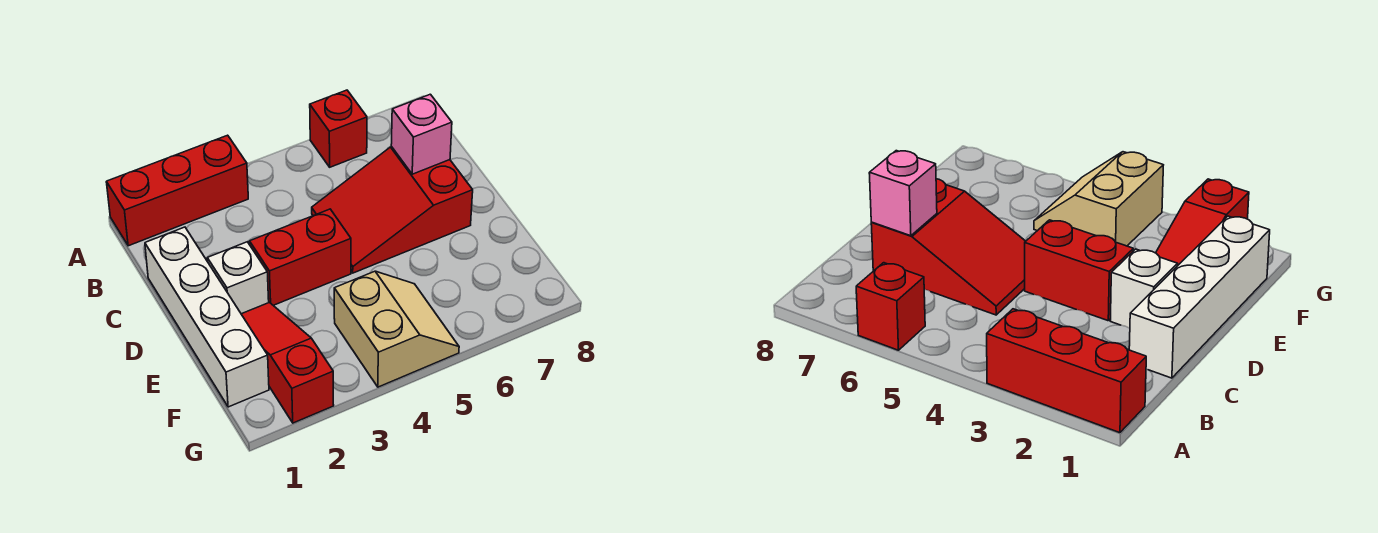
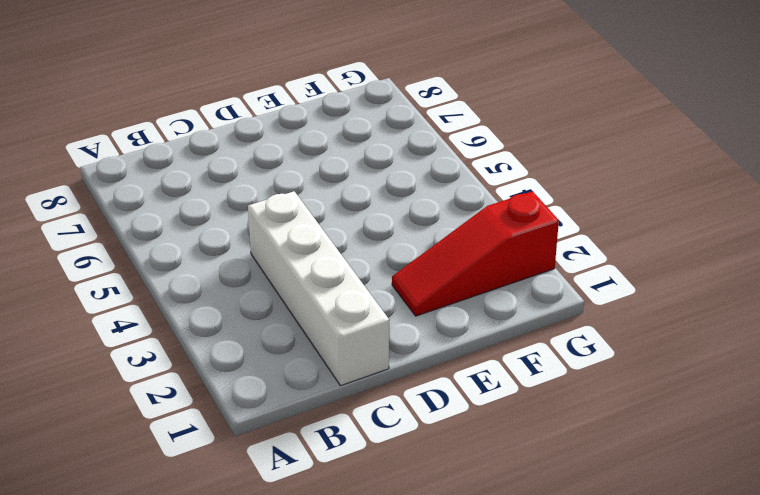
white brick C1:C4 level 1 -> white brick C1:F1 level 1
none -> red brick A1:A3 level 1
none -> red brick A6 level 1

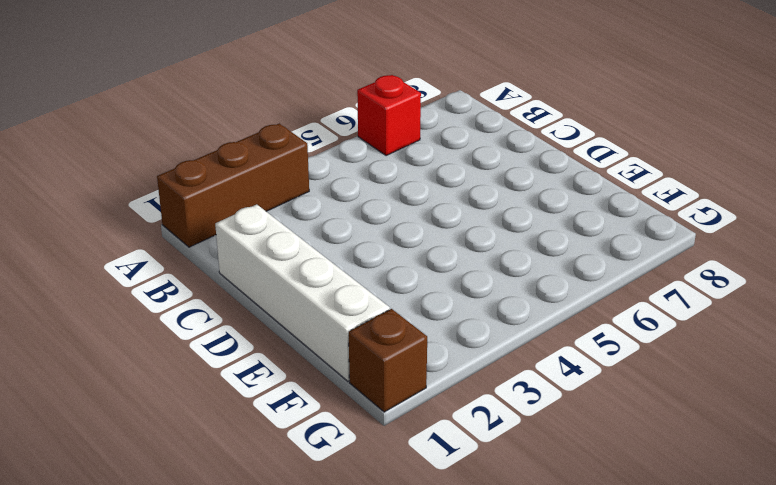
brown brick A1:A3 level 1 -> red brick A1:A3 level 1
brown brick G1 level 1 -> none
none -> red slope C5:D7 level 1 top 7
none -> white brick D2 level 1

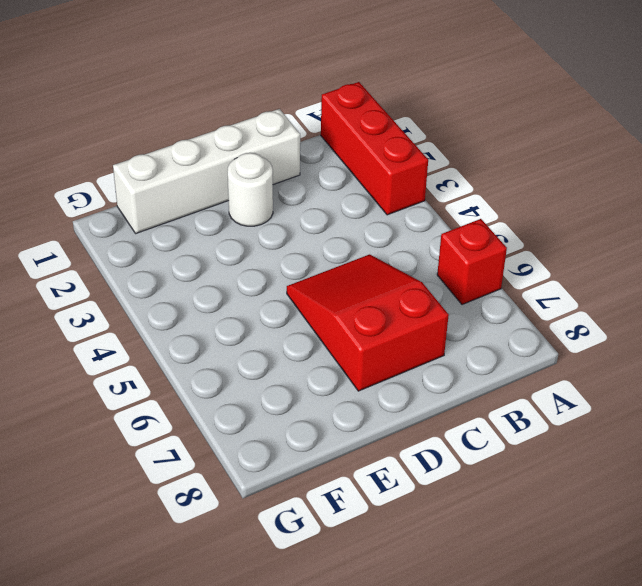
white round brick D2 level 1 -> white brick D2 level 1
none -> red brick D3:D4 level 1
none -> red slope E2:G2 level 1 top G

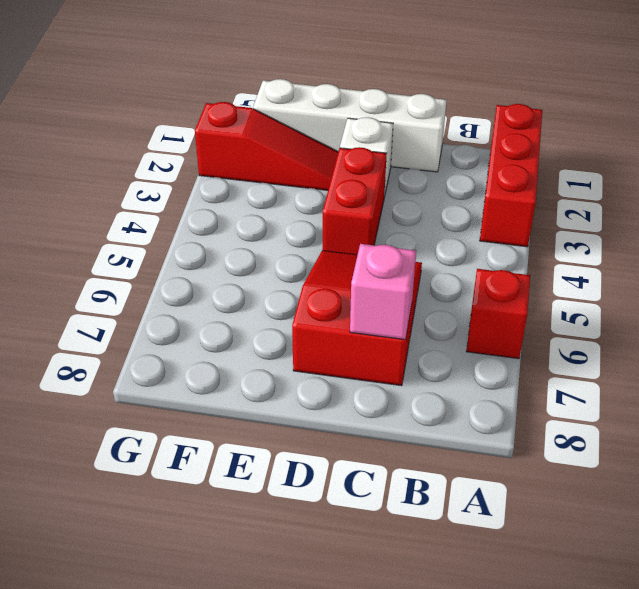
none -> tan slope F4:G5 level 1 top 4

